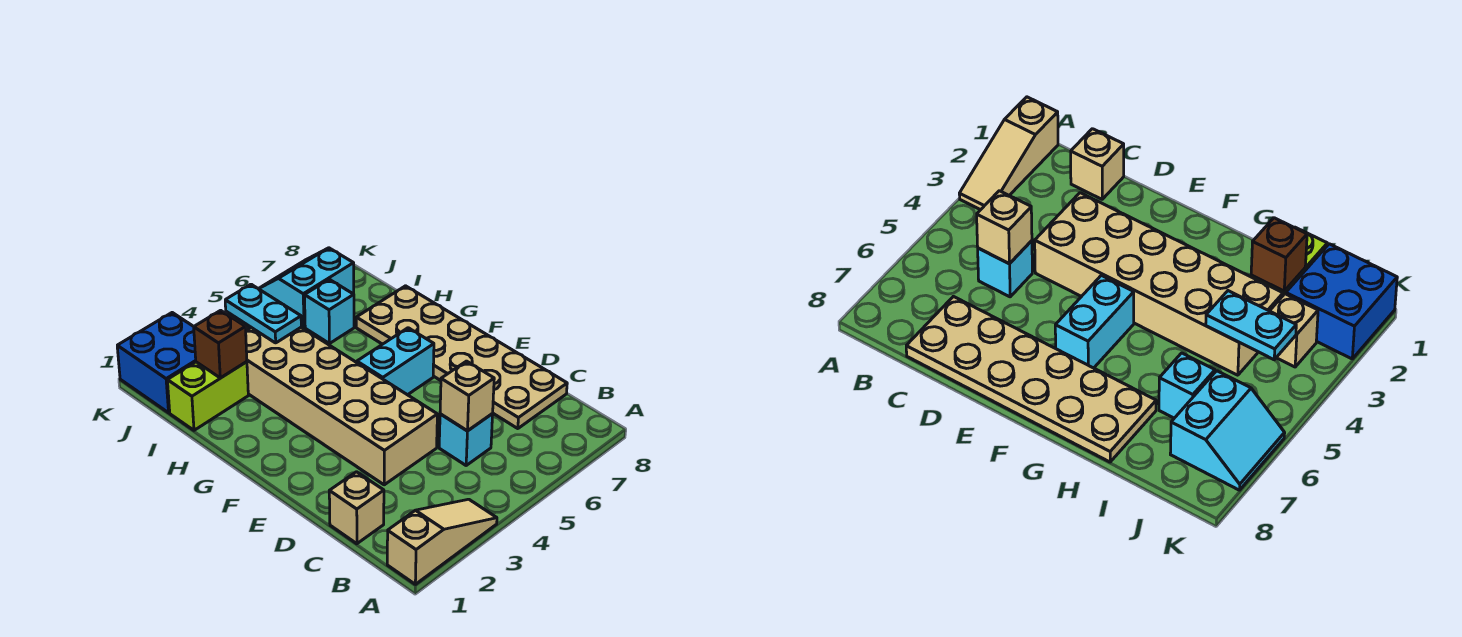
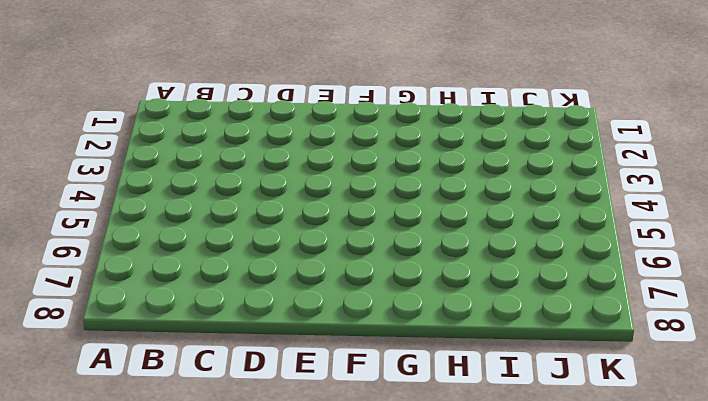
none -> tan slope A1:A3 level 1 top 1
none -> tan brick C1 level 1
none -> cyan brick C5 level 1

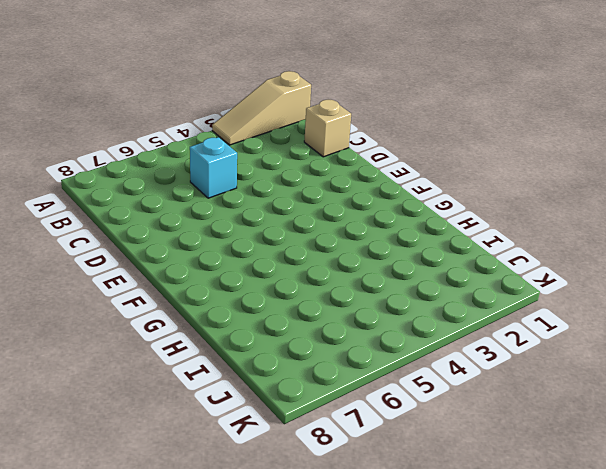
none -> tan plate C7:H8 level 1
none -> tan brick D3:I4 level 1
none -> cyan brick F5:F6 level 1

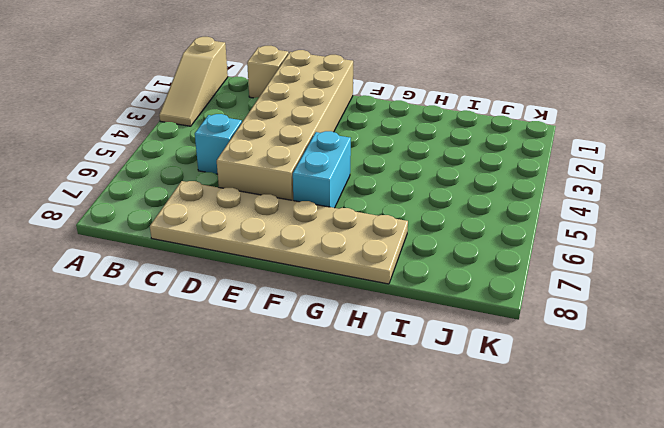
tan brick D1:E6 level 1 -> tan brick D3:I4 level 1
none -> lime brick I1:I2 level 1
none -> cyan brick I6 level 1
none -> blue brick J1:K2 level 1

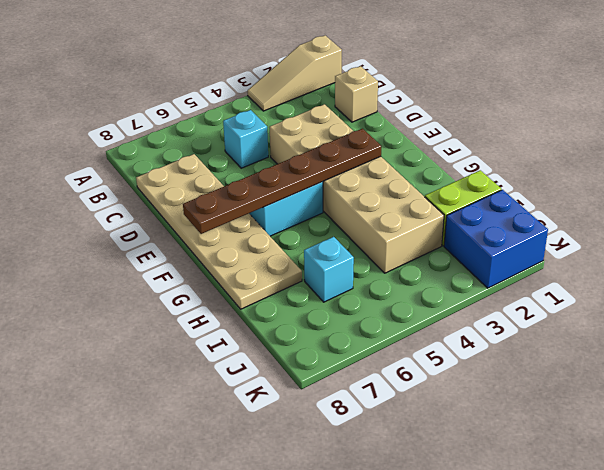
brown plate F3:F8 level 2 -> none
none -> tan brick J3 level 1
none -> cyan slope J6:K7 level 1 top J
none -> tan brick C5 level 2

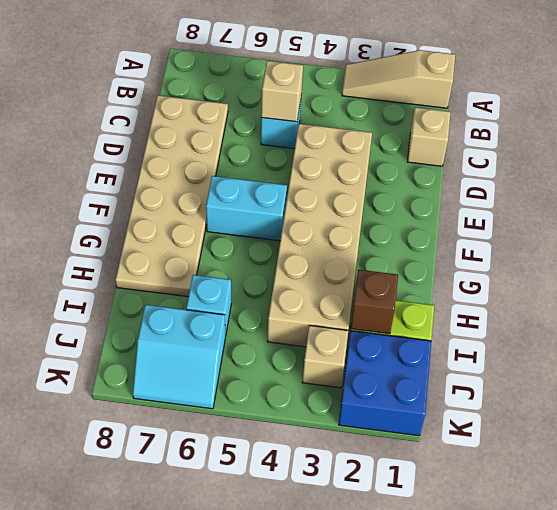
none -> cyan plate I4:J4 level 2

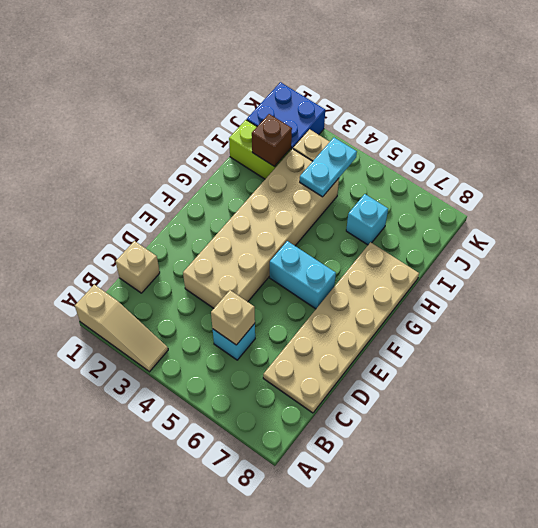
none -> cyan slope J6:K7 level 1 top J

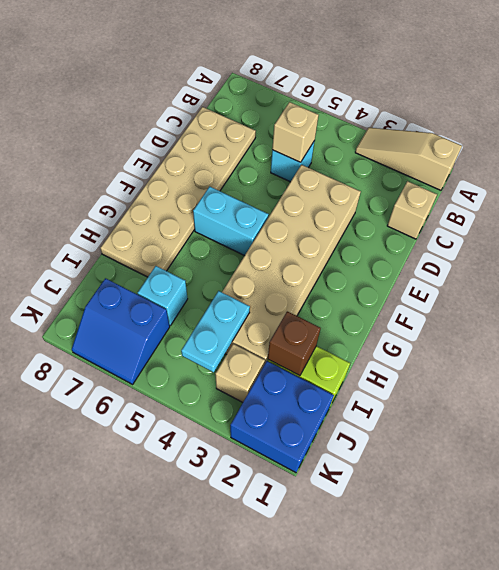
blue slope J6:K7 level 1 top J -> cyan slope J6:K7 level 1 top J

